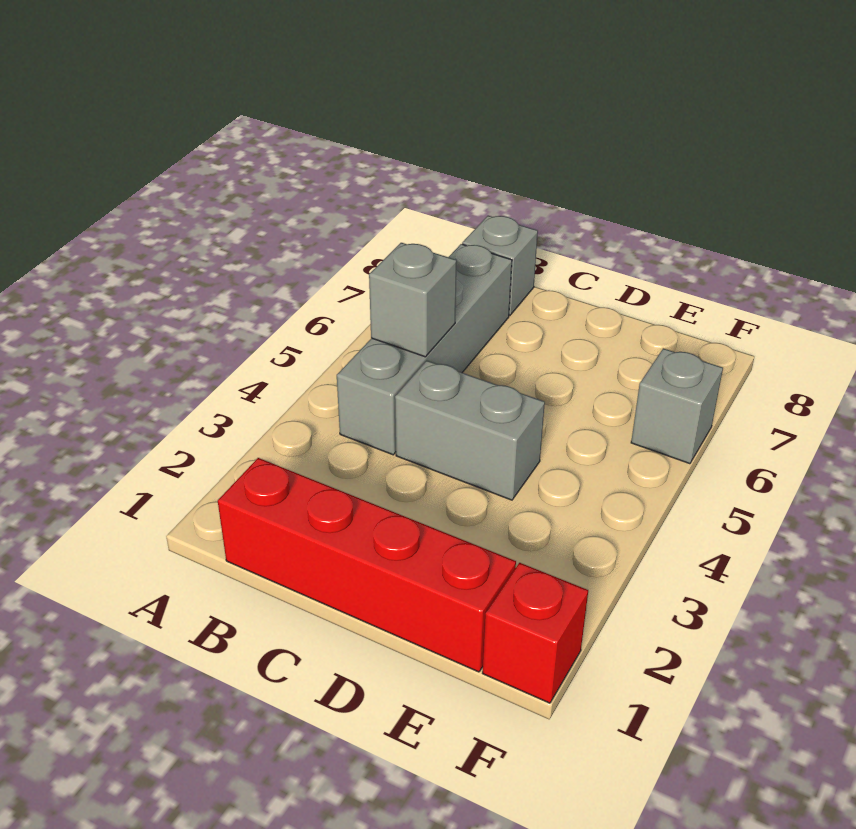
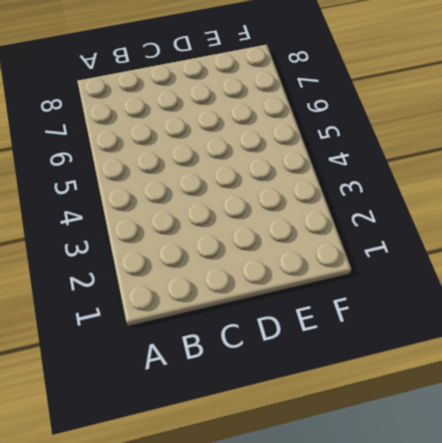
none -> red brick B1:E1 level 1
none -> grey brick B4:B7 level 1

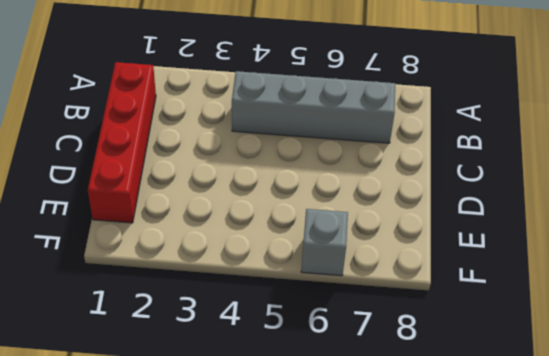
none -> grey brick B8 level 1
none -> grey brick C4:D4 level 1

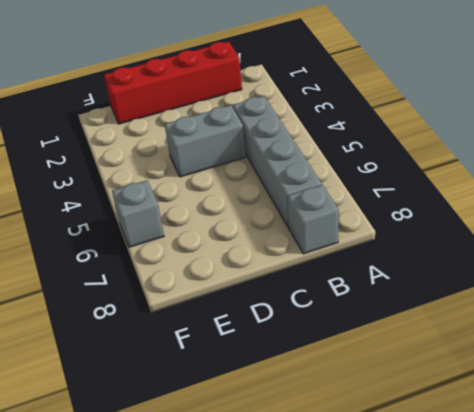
none -> red brick F1 level 1
none -> grey brick B5 level 2

